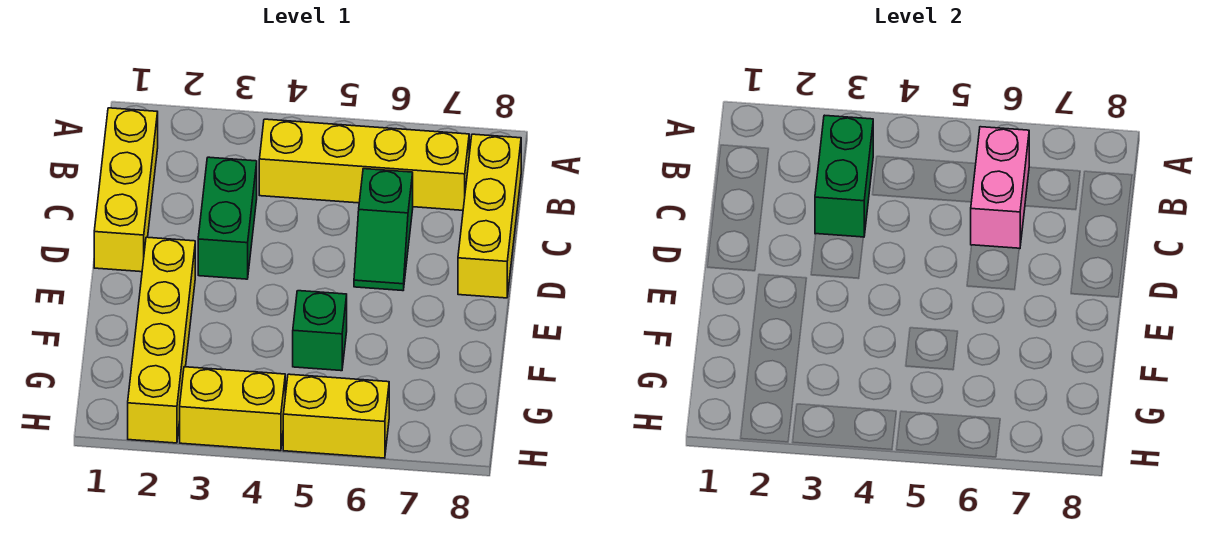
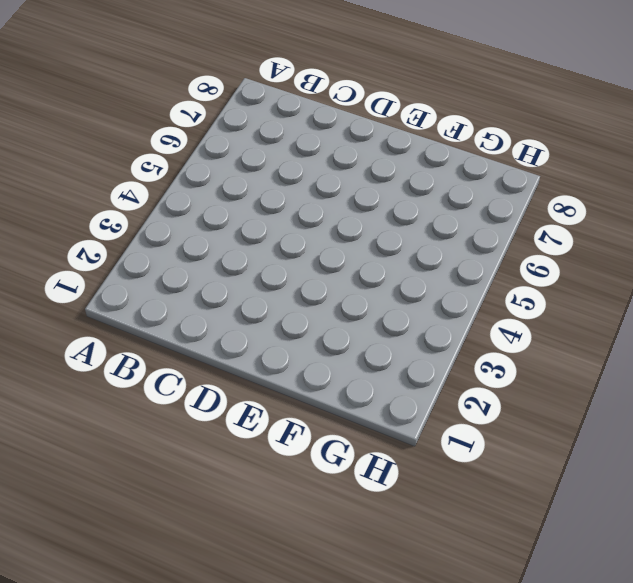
none -> yellow brick B1:D1 level 1
none -> yellow brick B4:B7 level 1

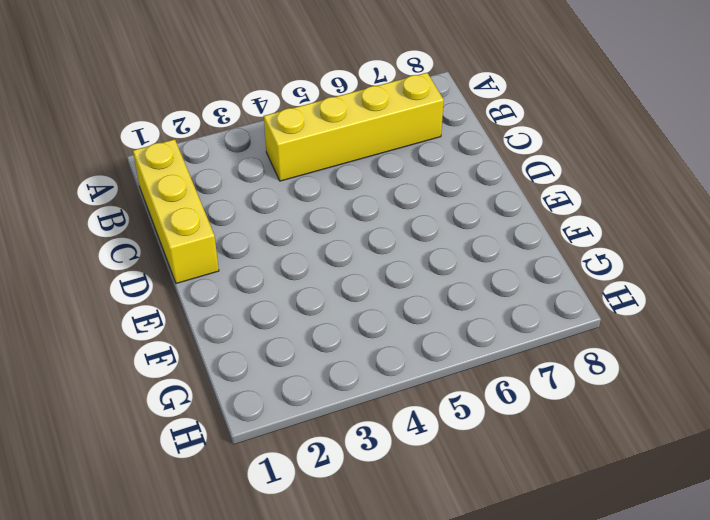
none -> yellow brick B8:D8 level 1
none -> green brick C3:D3 level 1

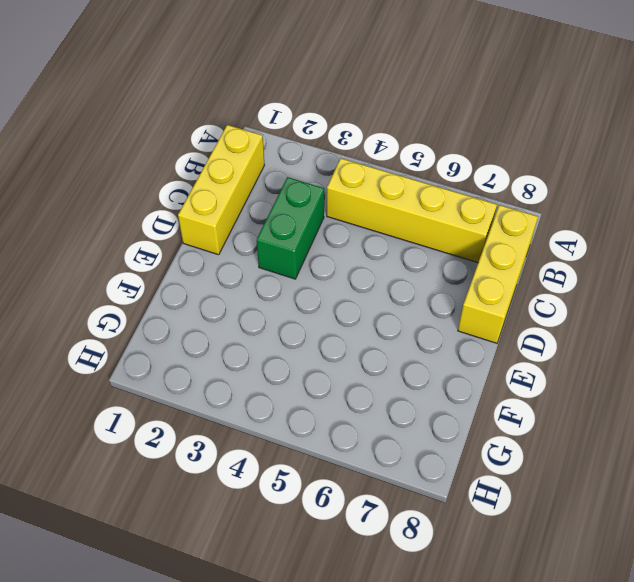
none -> green slope C6:D6 level 1 top C
none -> yellow brick E2:H2 level 1

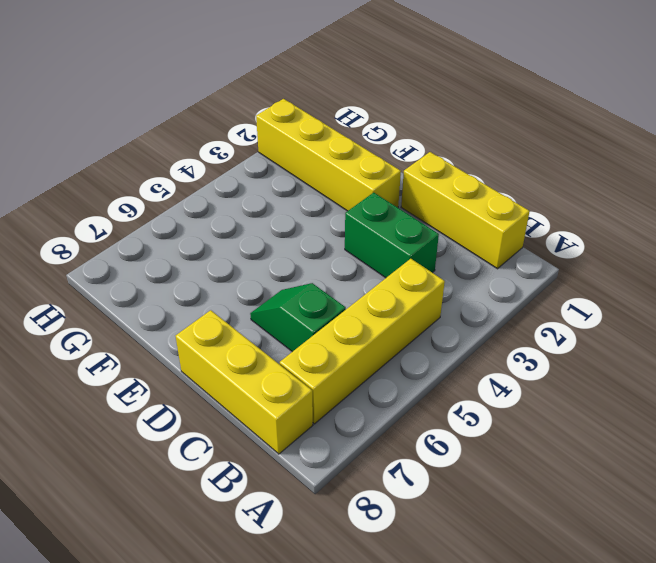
none -> green brick F5 level 1
none -> yellow brick H3:H4 level 1

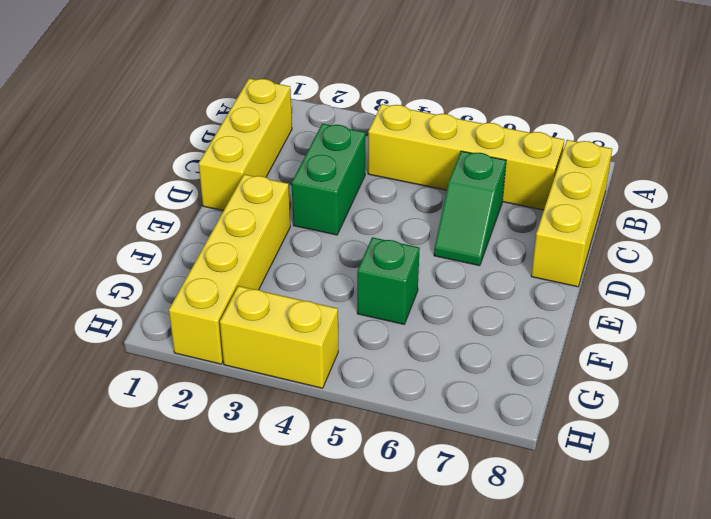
none -> yellow brick H5:H6 level 1
none -> green brick B3:C3 level 2

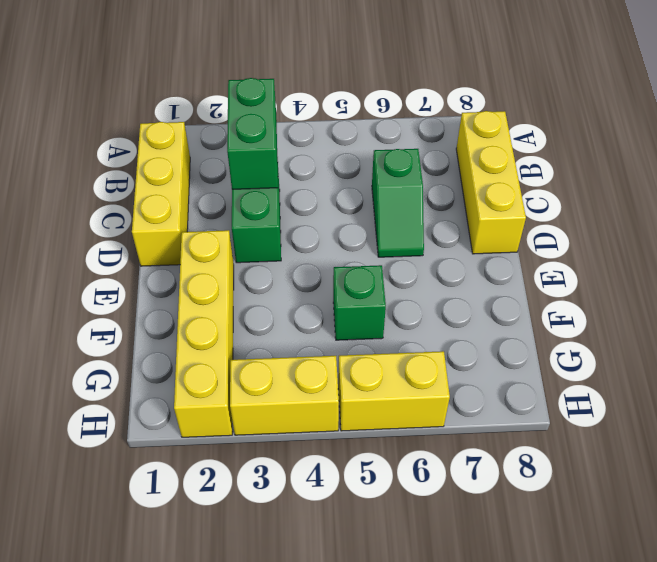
none -> yellow brick B4:B7 level 1
none -> pink brick B6:C6 level 2

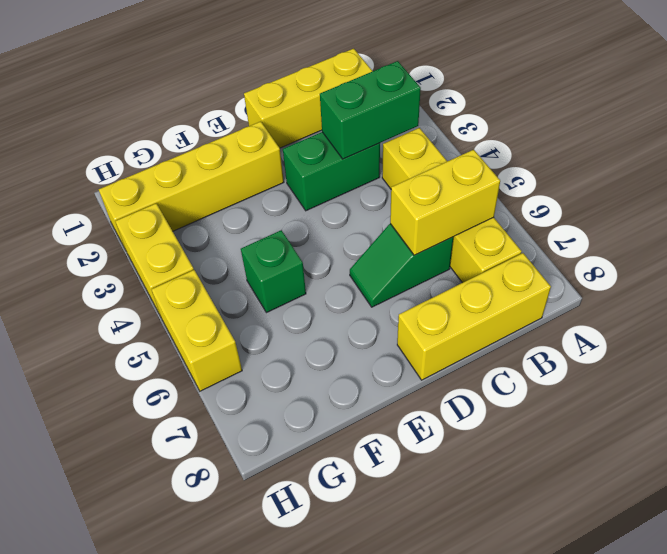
yellow brick B6:C6 level 2 -> pink brick B6:C6 level 2

